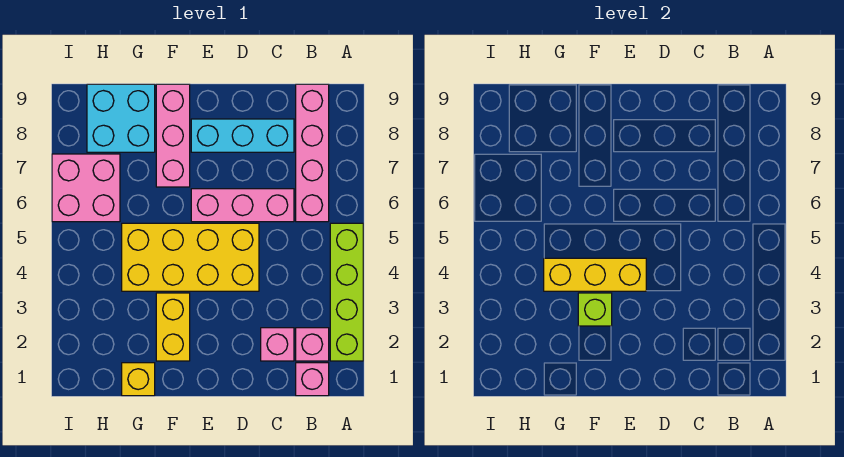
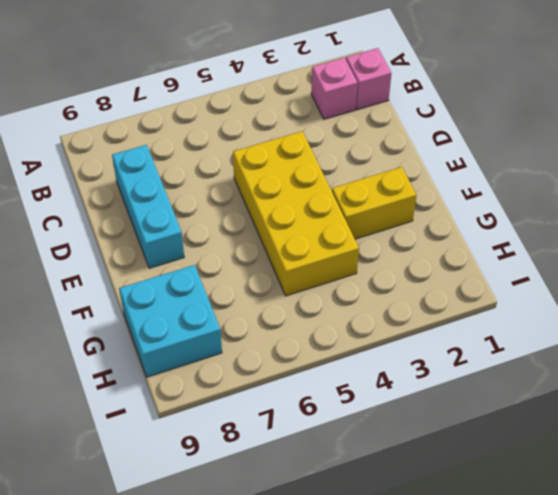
none -> lime brick A2:A5 level 1
none -> pink brick B6:B9 level 1
none -> pink brick C2 level 1

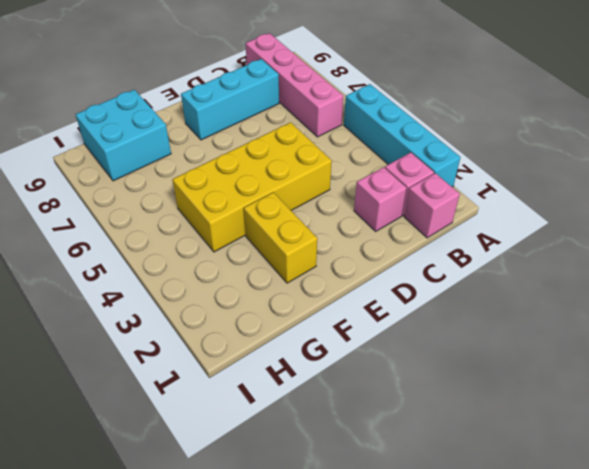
cyan brick A2:A5 level 1 -> lime brick A2:A5 level 1
none -> pink brick C6:E6 level 1
none -> pink brick F7:F9 level 1
none -> yellow brick G1 level 1

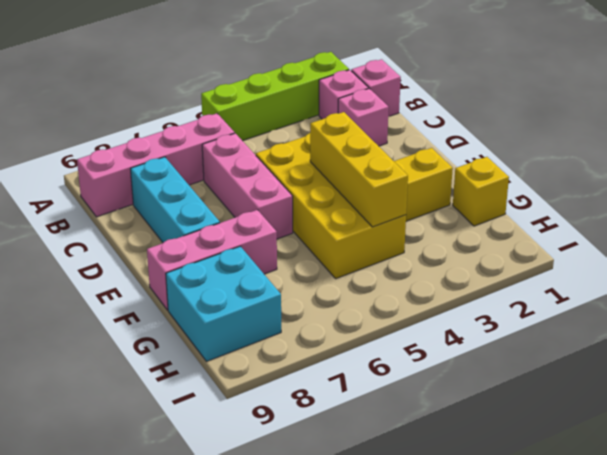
none -> pink brick H6:I7 level 1
none -> lime brick F3 level 2

